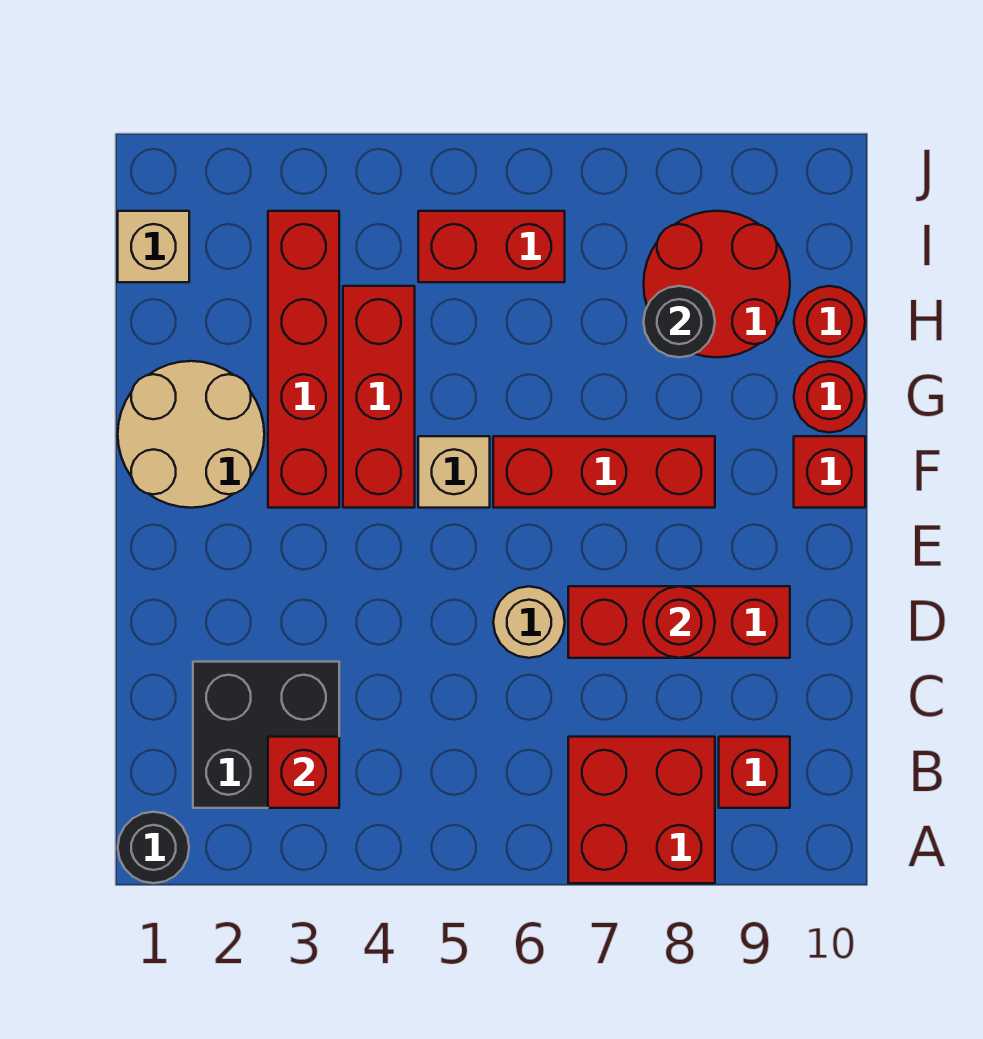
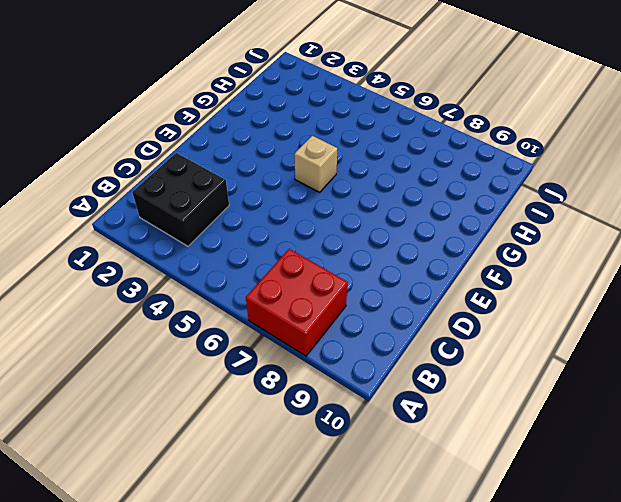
none -> black round brick A1 level 1
none -> red brick B9 level 1
none -> tan round brick D6 level 1

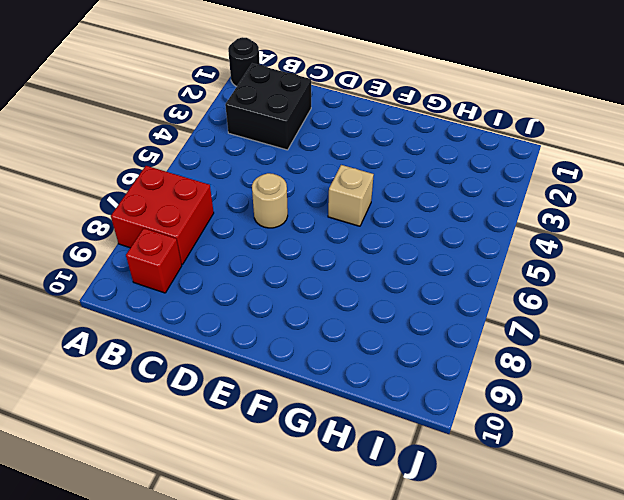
none -> red brick D7:D9 level 1
none -> tan round brick F1:G2 level 1
none -> red brick F3:I3 level 1

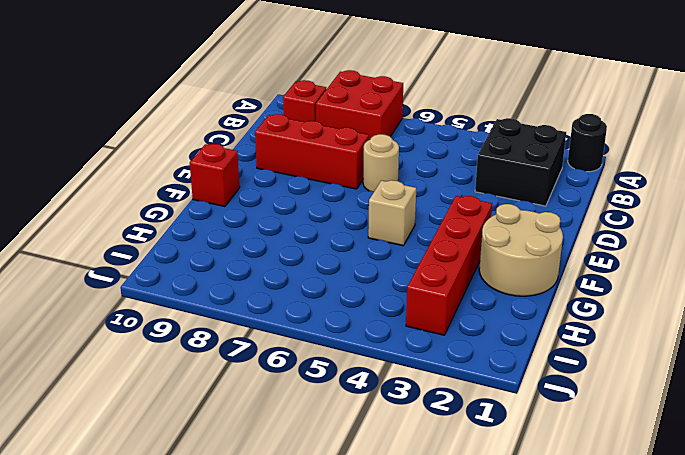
none -> red brick F4:H4 level 1
none -> red brick F6:F8 level 1
none -> red round brick G10 level 1

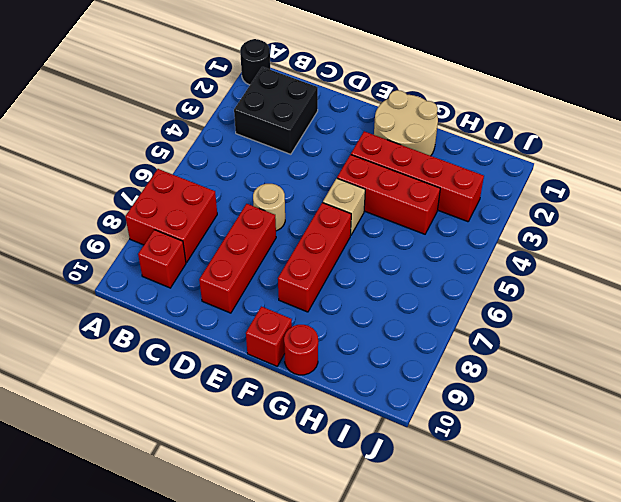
none -> red round brick H8:I9 level 1
none -> red round brick H10 level 1
none -> tan brick I1 level 1

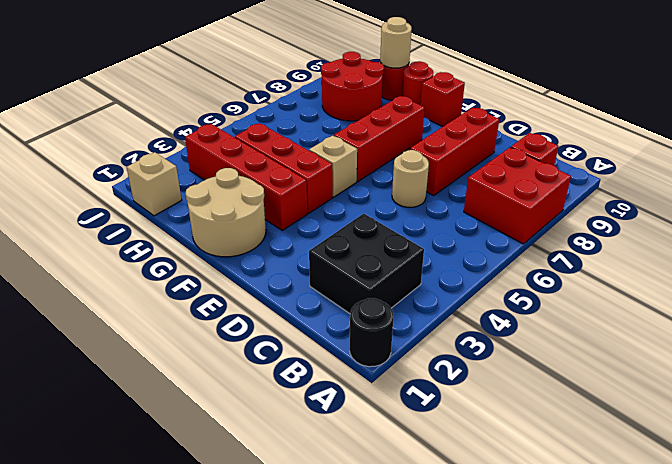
tan round brick H10 level 2 -> none
none -> red brick I5:I6 level 1
none -> red brick B3 level 2
none -> red round brick D8 level 2

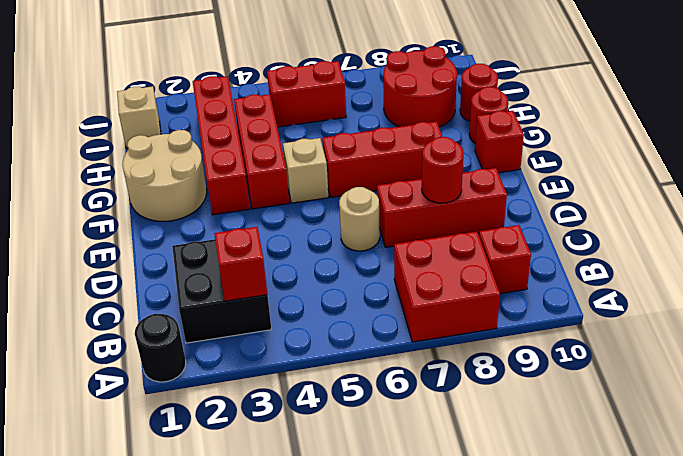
none -> black round brick H8 level 2

